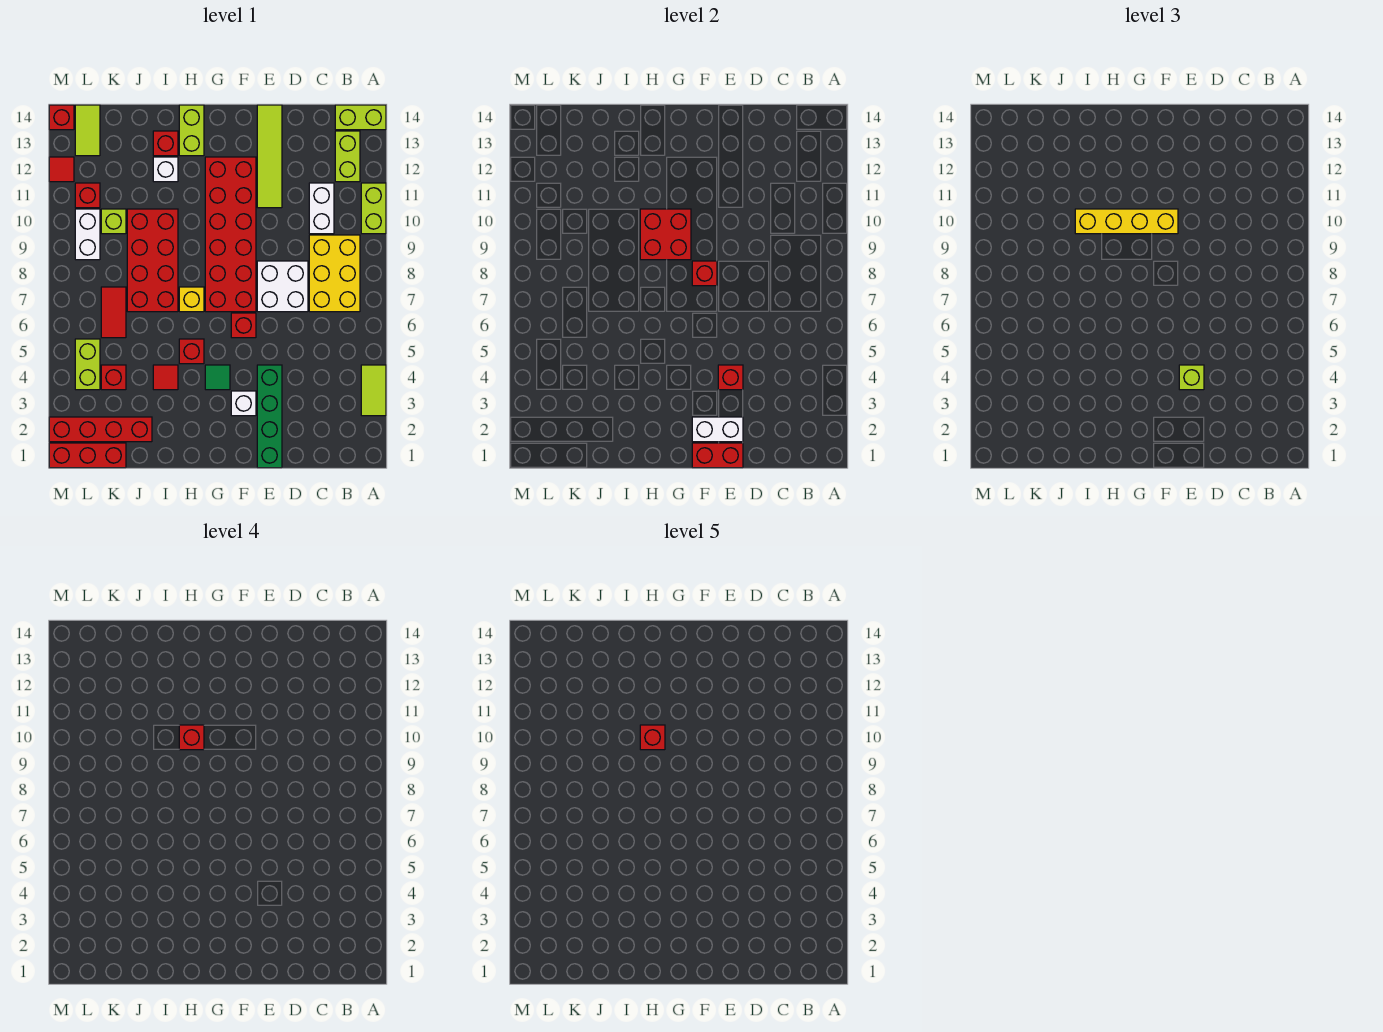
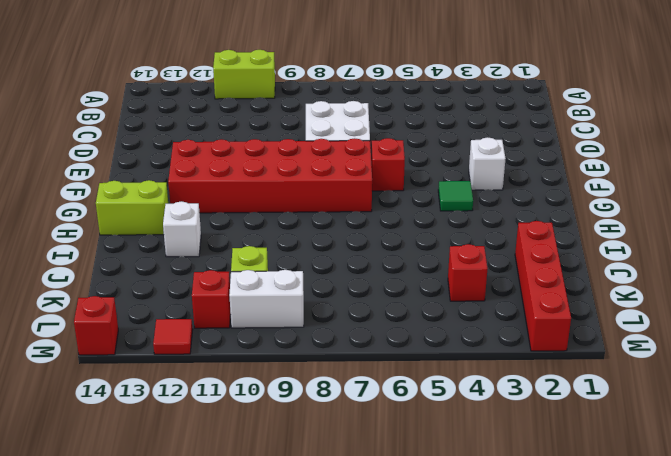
none -> lime tile A3:A4 level 1
none -> lime brick A14:B14 level 1
none -> yellow brick B7:C9 level 1
none -> lime brick B12:B13 level 1

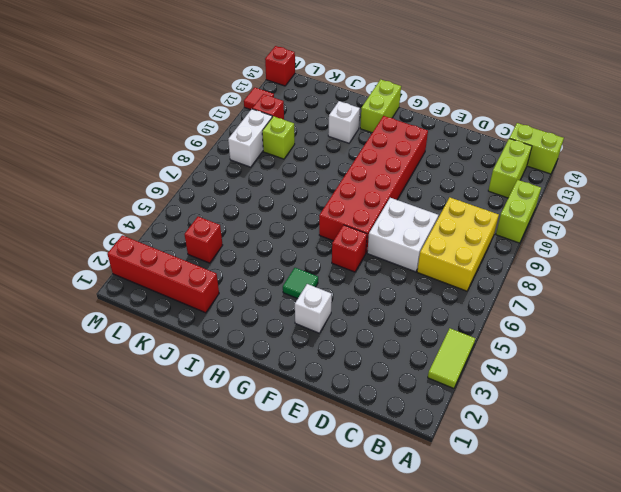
none -> white brick C10:C11 level 1
none -> green brick E1:E4 level 1
none -> lime tile E11:E14 level 1
none -> red brick H5 level 1

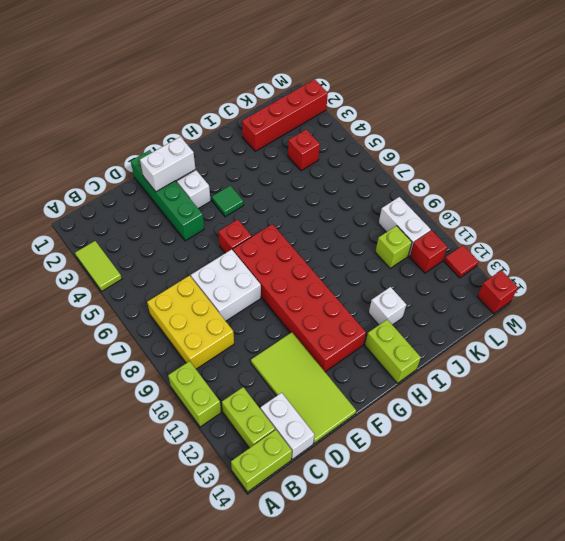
white brick C13:C14 level 1 -> white brick C10:C11 level 1
lime tile D11:E14 level 1 -> lime tile E11:E14 level 1
none -> red brick H5 level 1
none -> yellow brick H7 level 1
none -> red tile I4 level 1
none -> red brick I7:J10 level 1

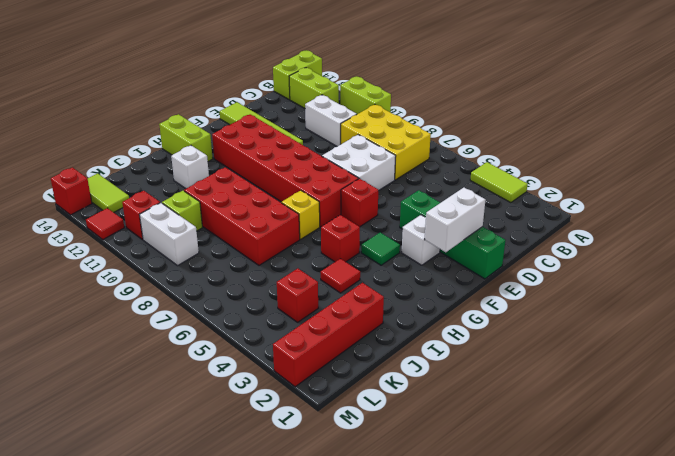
none -> red brick I13 level 1
none -> red brick K1:M1 level 1
none -> red tile K6:K7 level 1
none -> lime brick L4:L5 level 1

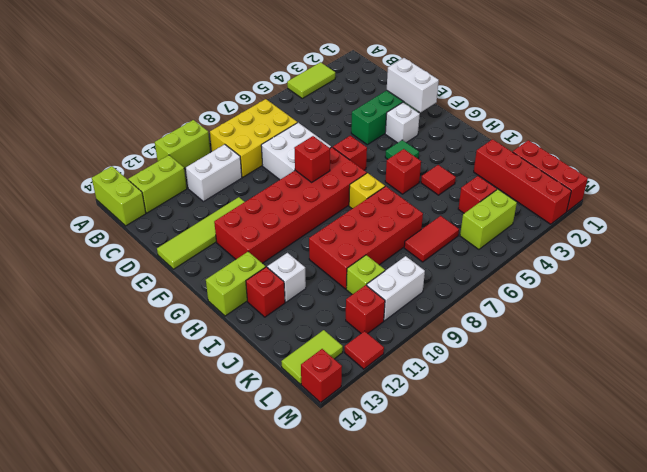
none -> red brick E1:F1 level 2
none -> red brick E4 level 2
none -> red brick G9:H10 level 2
none -> lime brick E4 level 3

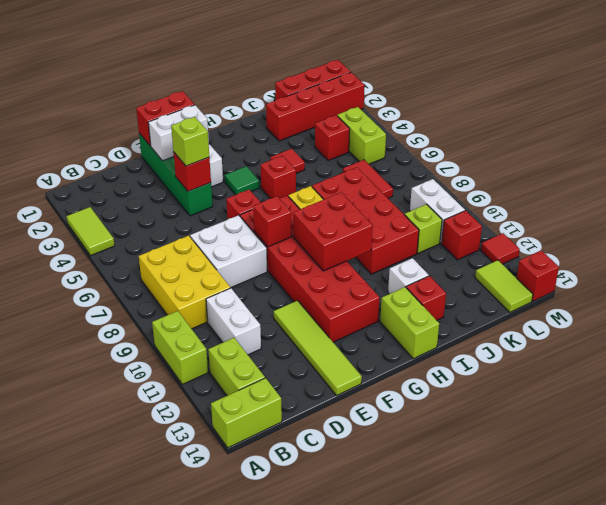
none -> yellow brick F10:I10 level 3
none -> red brick H10 level 4
none -> red brick H10 level 5

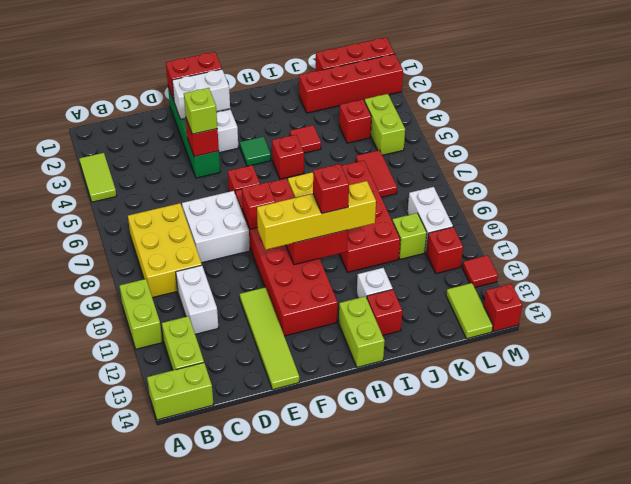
none -> red brick H10 level 5

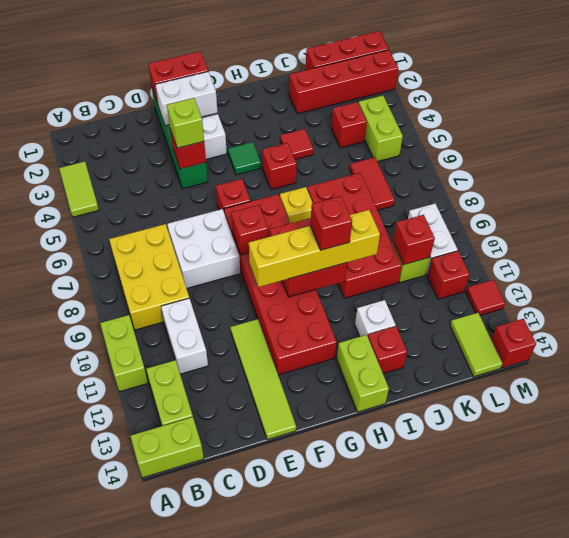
red brick K10 level 2 -> red brick H10 level 5

